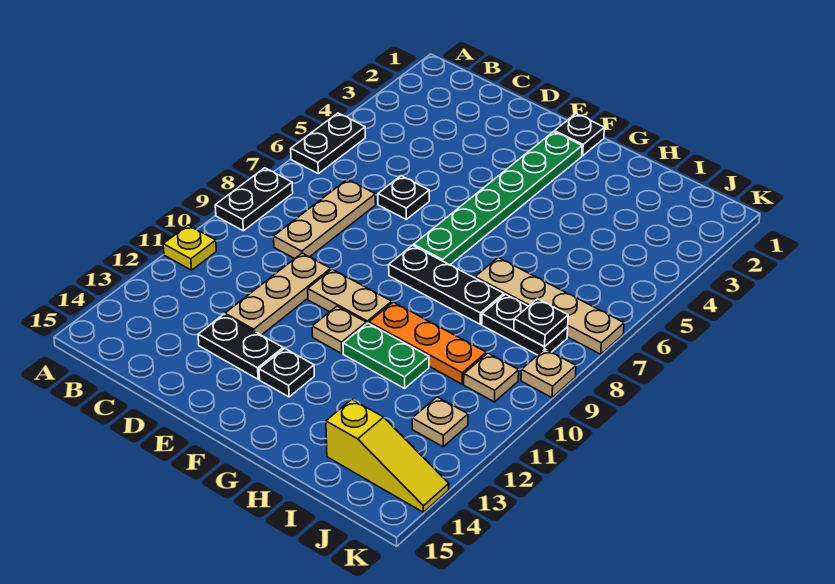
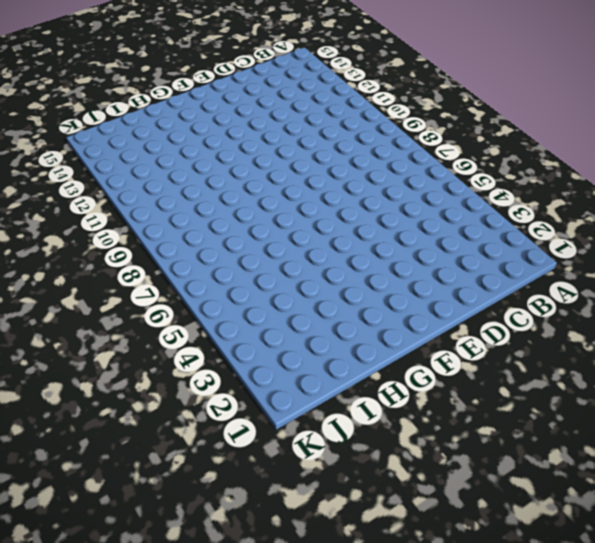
none -> black plate A5:A6 level 1
none -> black plate A8:A9 level 1
none -> yellow plate A11 level 1

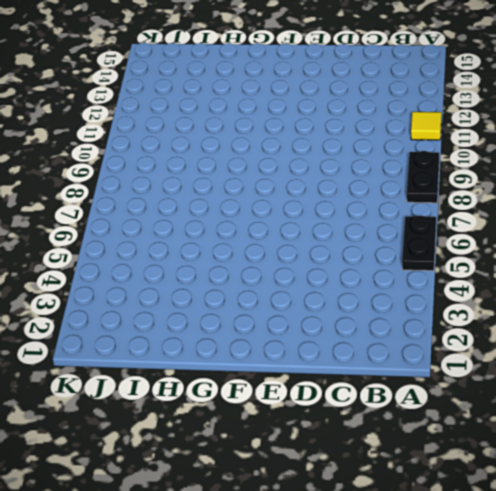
yellow tile A11 level 1 -> yellow plate A11 level 1
none -> tan plate C7:C9 level 1
none -> black plate D6 level 1
none -> tan plate D10:D12 level 1

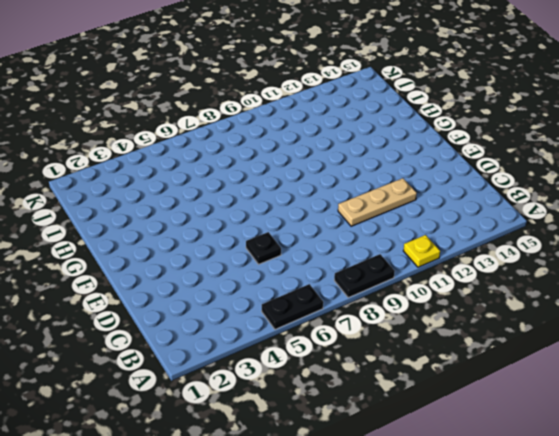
none -> tan plate C7:C9 level 1
none -> black plate D13:E13 level 1
none -> tan plate E10:F10 level 1

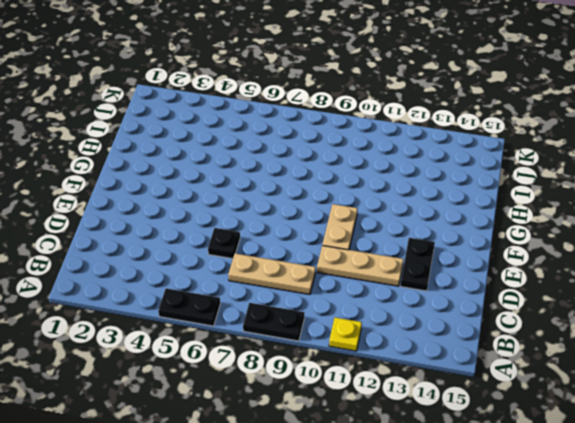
none -> black plate F1 level 1
none -> green plate F2:F7 level 1
none -> black plate F8:H8 level 1

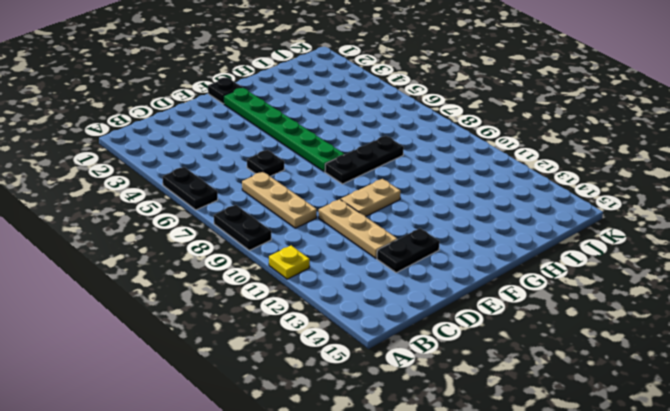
none -> tan plate F11 level 1
none -> black plate F13 level 1
none -> orange plate G10:I10 level 1

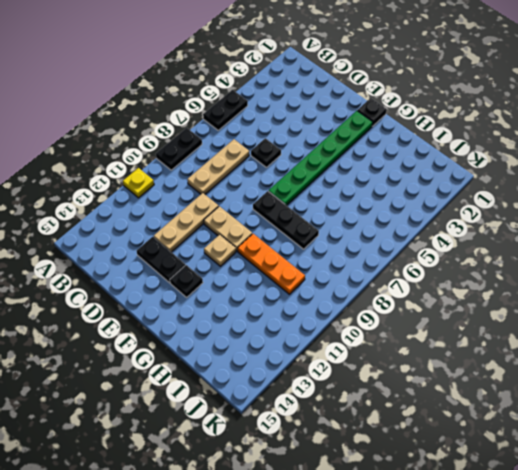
none -> green plate G11:H11 level 1
none -> tan plate H7:K7 level 1
none -> black plate I8:J8 level 1

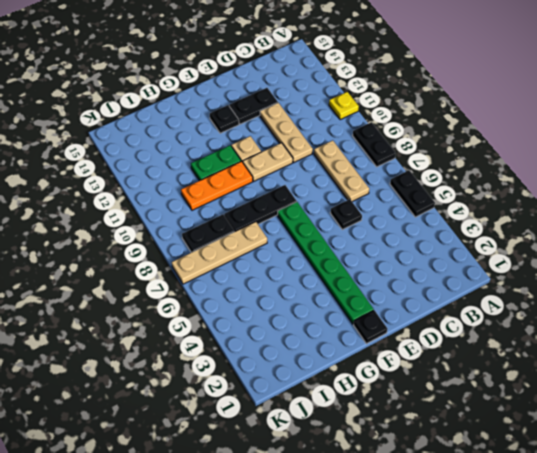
none -> yellow slope I14:K14 level 1 top I
none -> tan plate J10 level 1
none -> tan plate J12 level 1

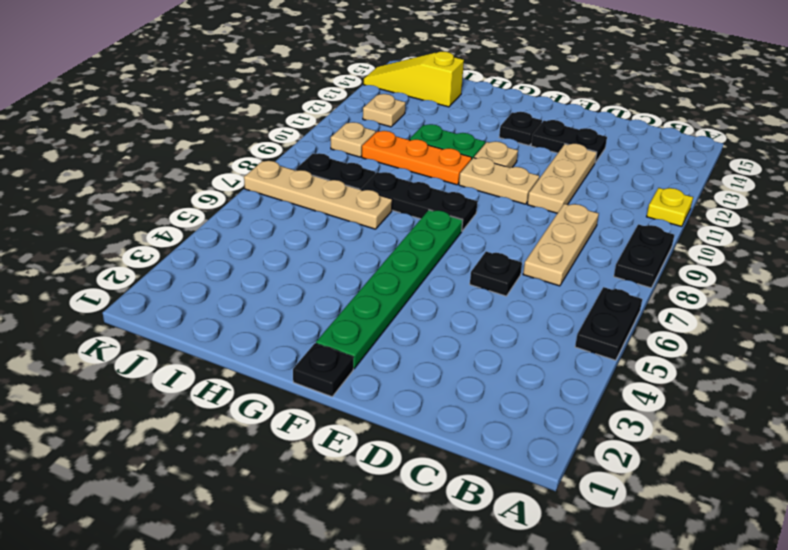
none -> tan plate K9 level 1
none -> black plate J8 level 2

